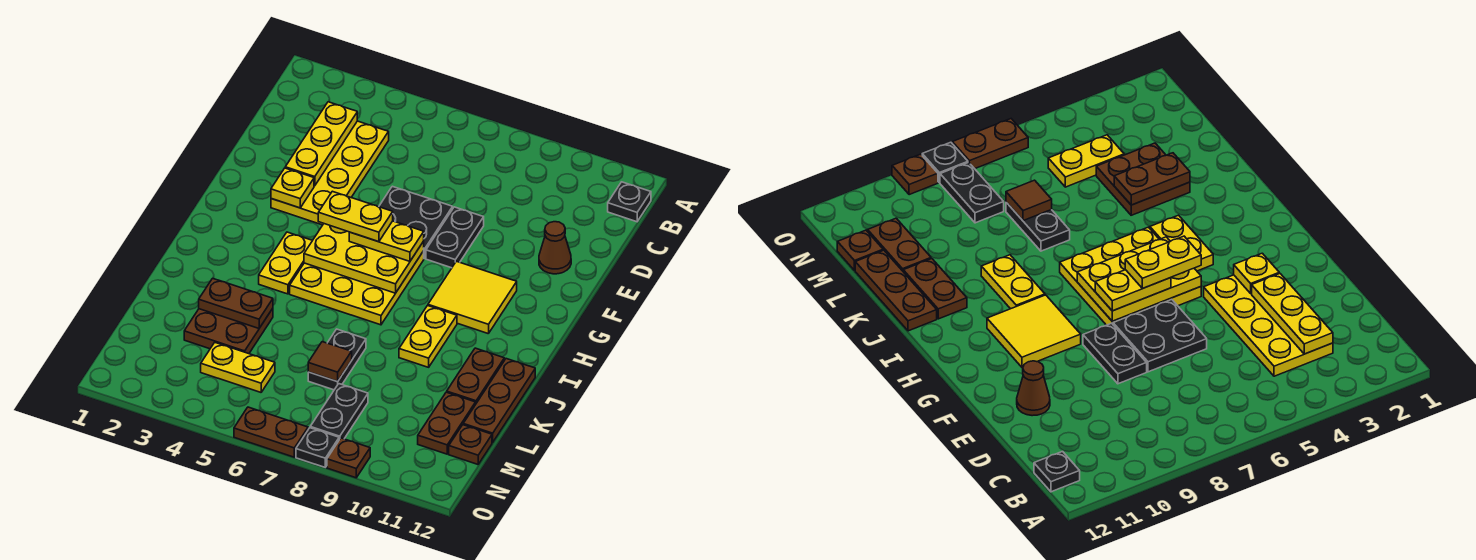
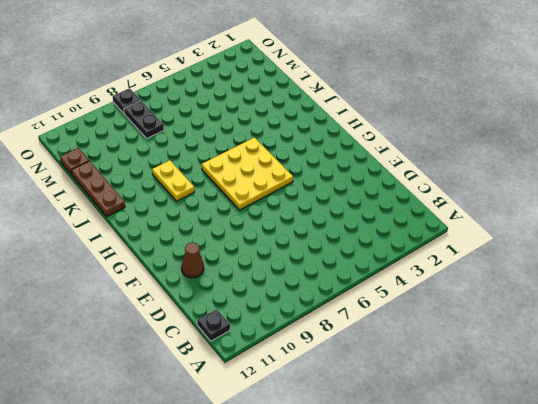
none -> yellow plate C3:F4 level 1
none -> black plate E6:F7 level 1
none -> black plate E8:F8 level 1

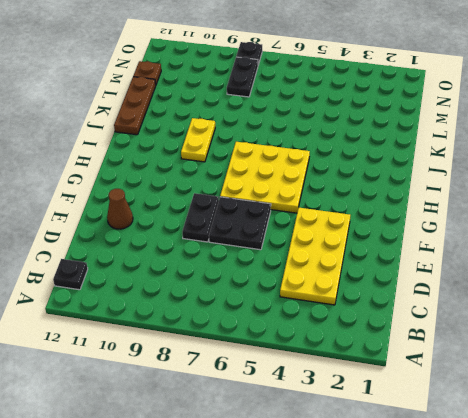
none -> yellow tile G9:H10 level 1
none -> yellow plate H4:I4 level 1
none -> brown plate J11:K11 level 1

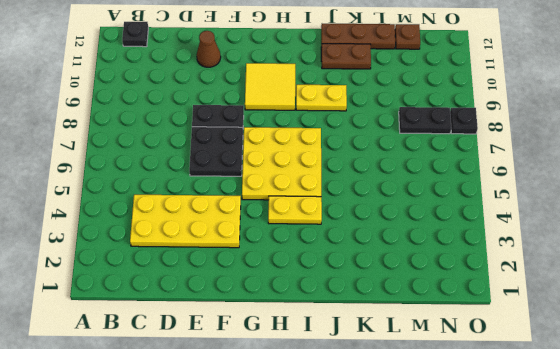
none -> brown plate K3:L4 level 1
none -> black plate K7:L7 level 1
none -> brown plate L11:M11 level 1

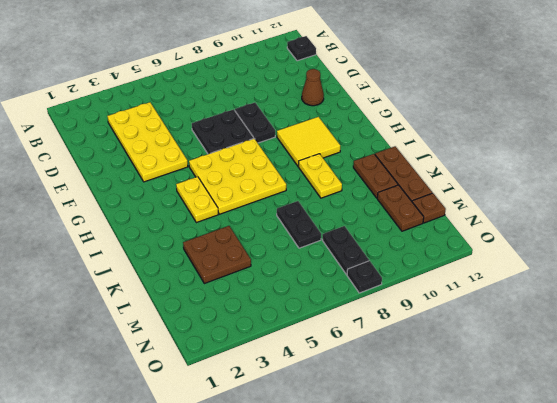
none -> yellow plate M4:M5 level 1
none -> brown plate O6:O7 level 1
none -> brown plate O9 level 1

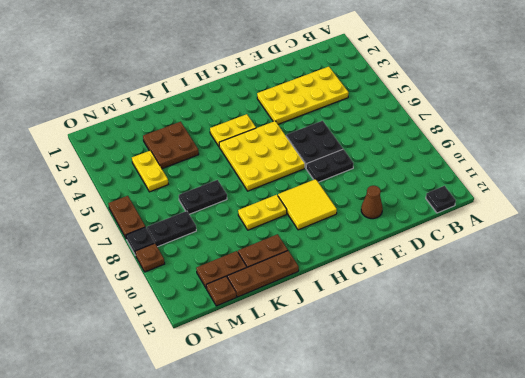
none -> yellow plate C3:E3 level 2
none -> yellow plate F3 level 2
none -> yellow plate G5:H7 level 2

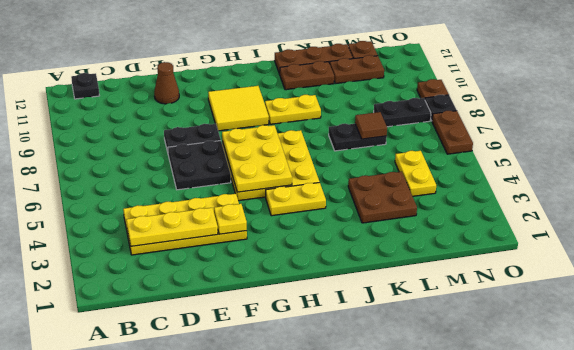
none -> brown plate K3:K4 level 2
none -> yellow plate G6:G7 level 3
none -> yellow plate G5:G6 level 4

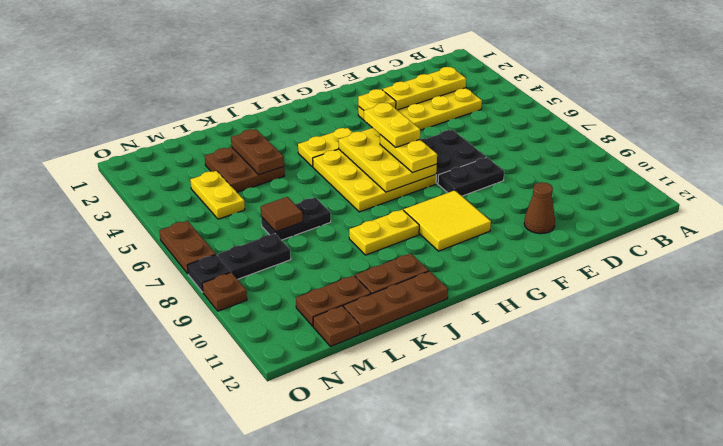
none -> black plate B12 level 1

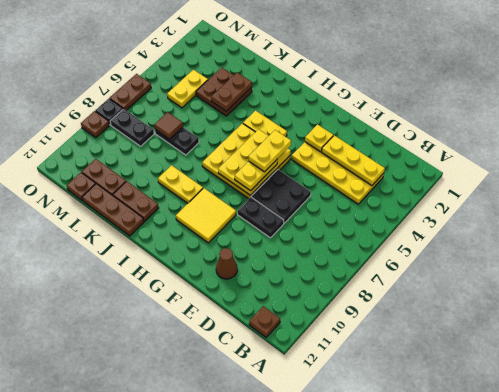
brown plate B12 level 1 -> black plate B12 level 1

